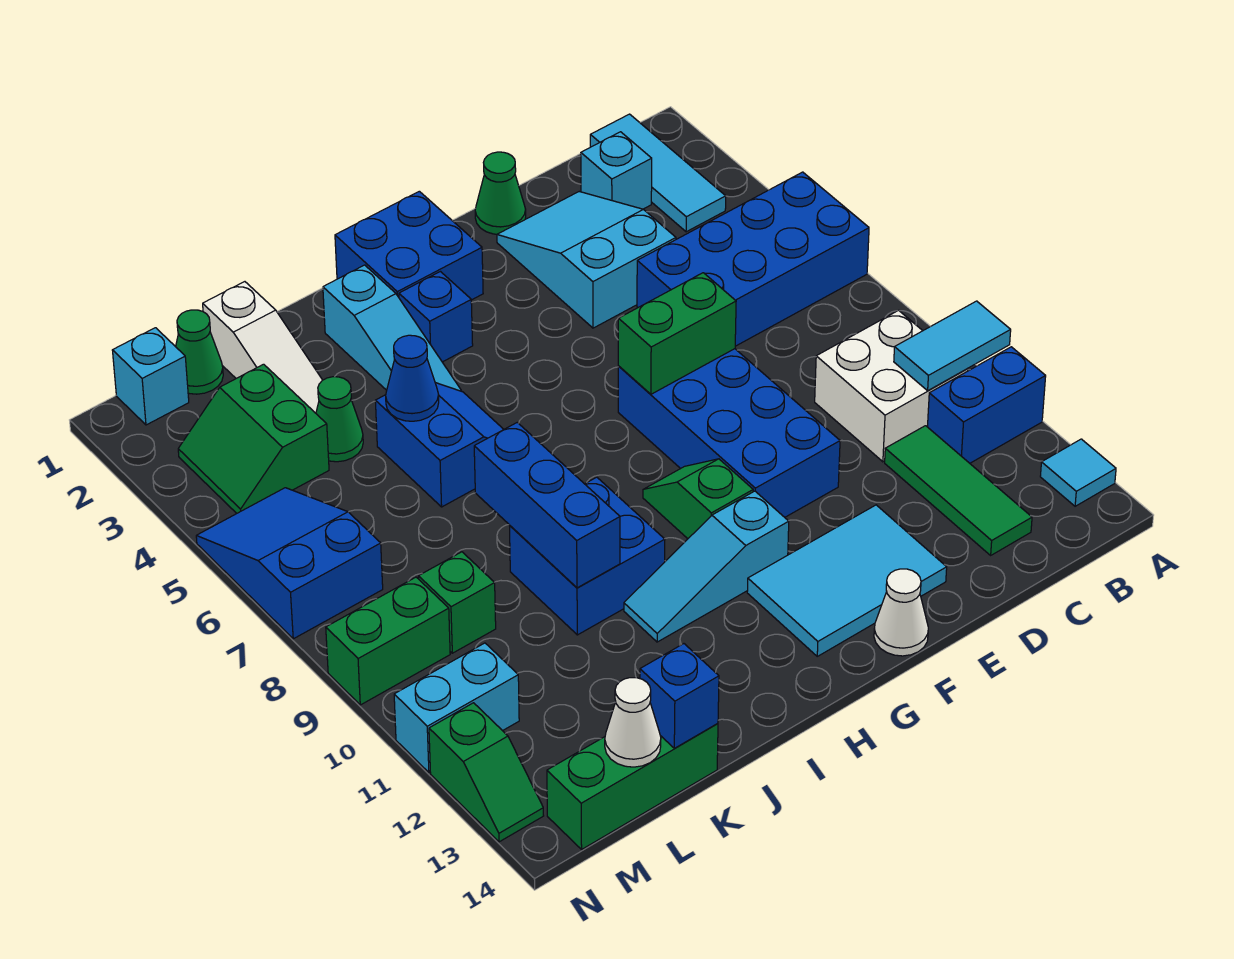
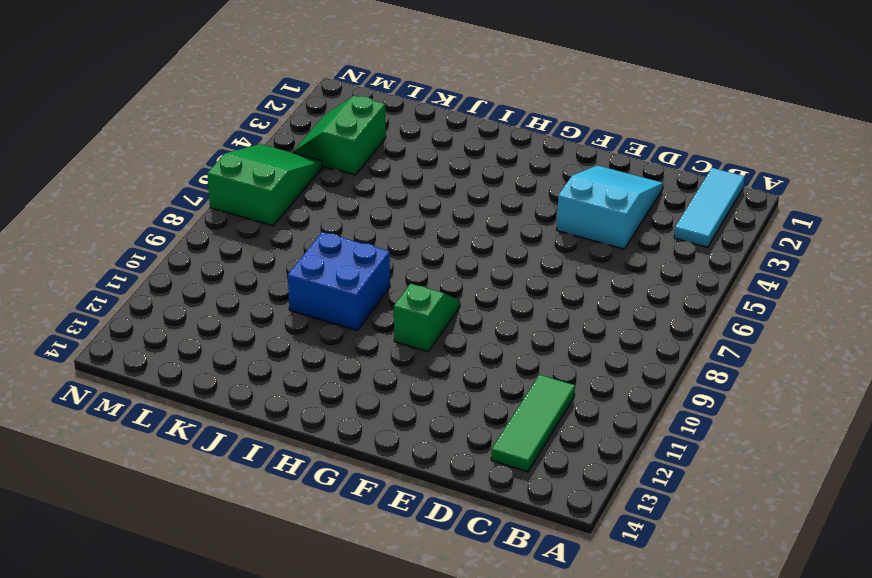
green slope M5:N7 level 1 top 7 -> blue slope M5:N7 level 1 top 7
none -> blue brick A5:D6 level 1
none -> blue brick A11:B11 level 1
none -> cyan tile A13 level 1
none -> white brick B9:C10 level 1

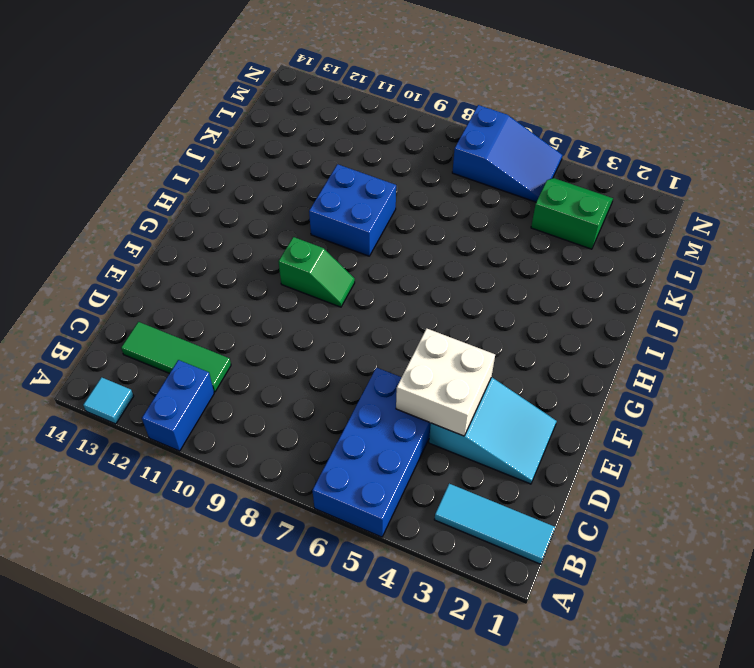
white brick D4:E5 level 2 -> white brick B9:C10 level 1
none -> cyan brick C2 level 1
none -> green cone E1 level 1
none -> blue brick E7:F10 level 1
none -> cyan tile E12:G13 level 1

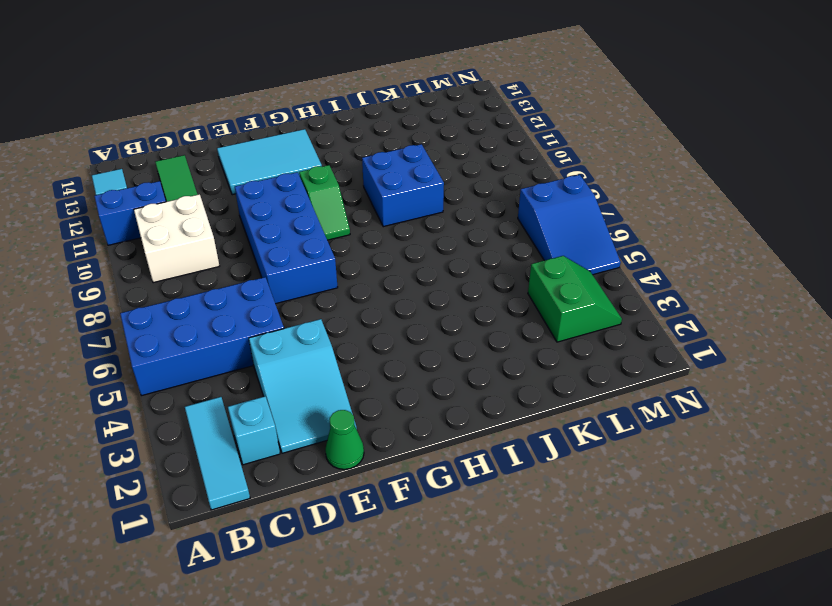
none -> white cone F14 level 1
none -> blue brick G1:H2 level 1
none -> cyan slope G11:I11 level 1 top G
none -> blue brick H3 level 1

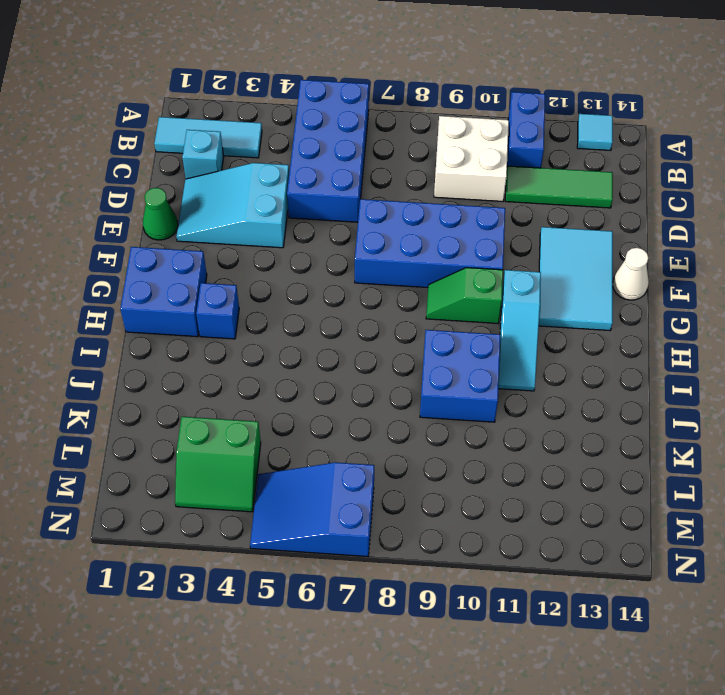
none -> cyan slope I2:I4 level 1 top 2
none -> blue slope I5:J6 level 1 top J
none -> white slope K1:K3 level 1 top 1
none -> green cone K4 level 1

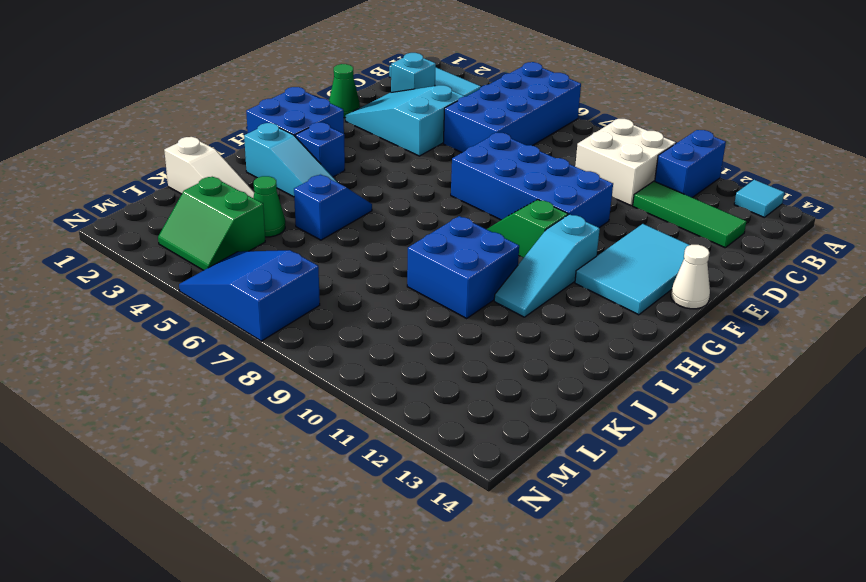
blue slope I5:J5 level 1 top J -> blue slope I5:J6 level 1 top J
none -> green brick K14:M14 level 1
none -> green cone L1 level 1
none -> green brick L9 level 1
none -> cyan brick M1 level 1

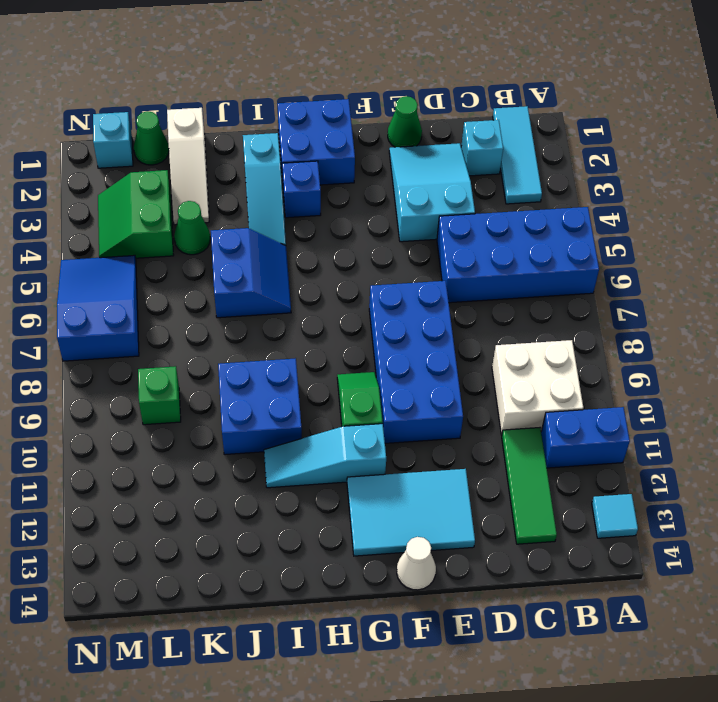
none -> green brick K14:M14 level 1
none -> green brick M9:N9 level 1
none -> cyan brick M11:N11 level 1
none -> green slope N12:N13 level 1 top 12

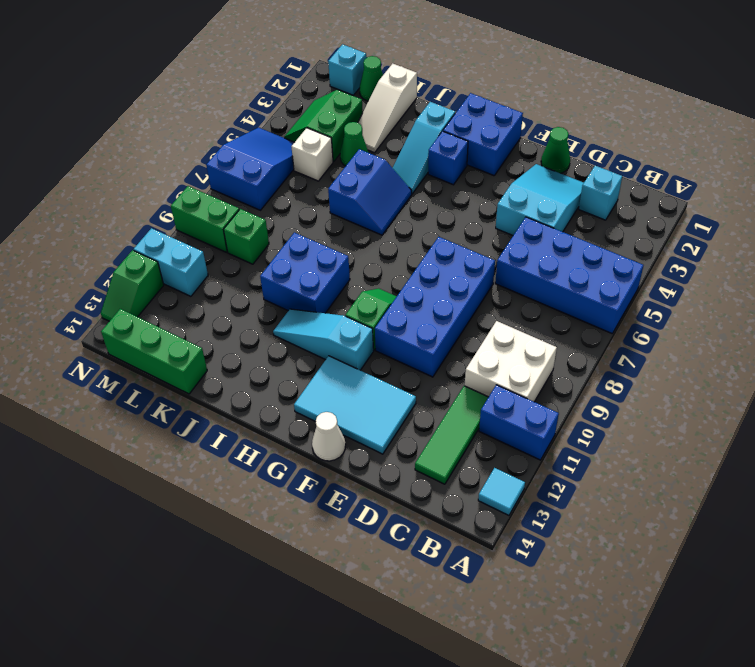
white brick L5 level 1 -> none
none -> cyan tile B1:B3 level 1
none -> cyan tile A10:B10 level 2
none -> green brick E7:F7 level 2
none -> blue cone J5 level 2

